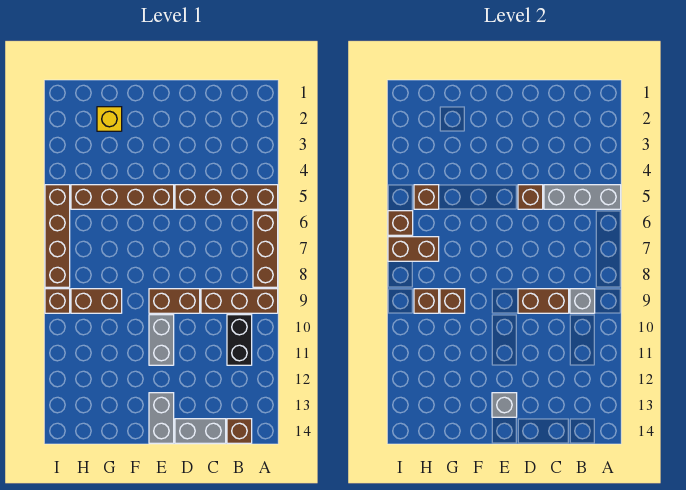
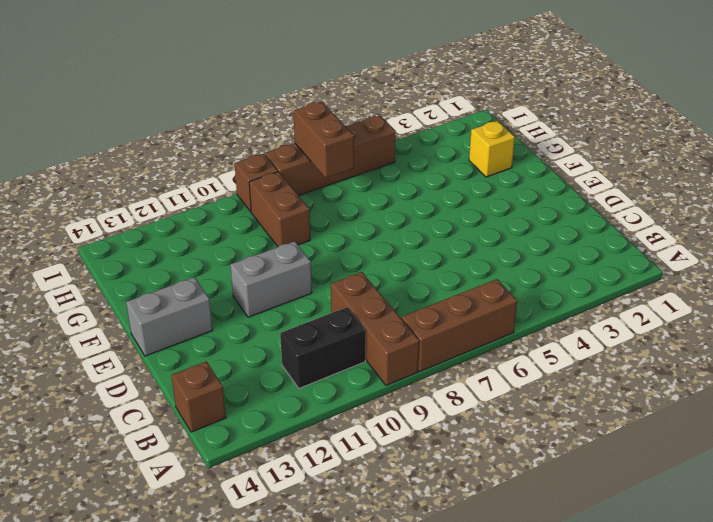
none -> brown brick A5:D5 level 1
none -> grey brick C14:D14 level 1
none -> brown brick D9:E9 level 1

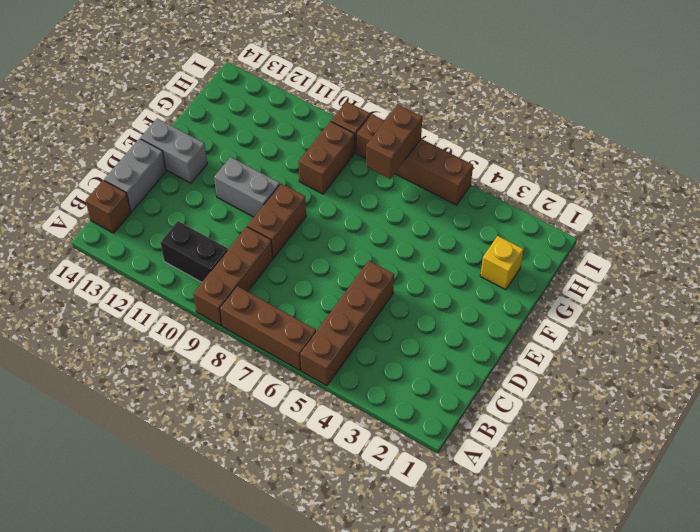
none -> brown brick E5:H5 level 1
none -> grey brick A5:C5 level 2
none -> grey brick B9 level 2

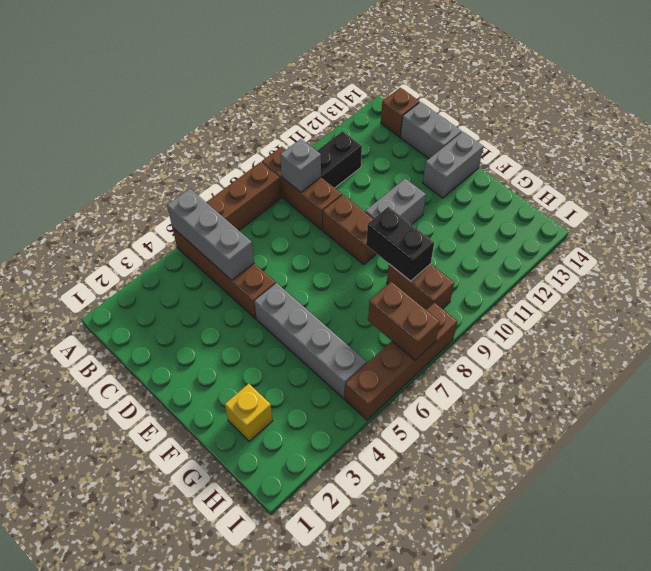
grey brick E5:H5 level 1 -> brown brick E5:H5 level 1
black brick F9:G9 level 2 -> brown brick G9 level 2
none -> brown brick I9 level 1
none -> brown brick C9:D9 level 2
none -> brown brick D5 level 2

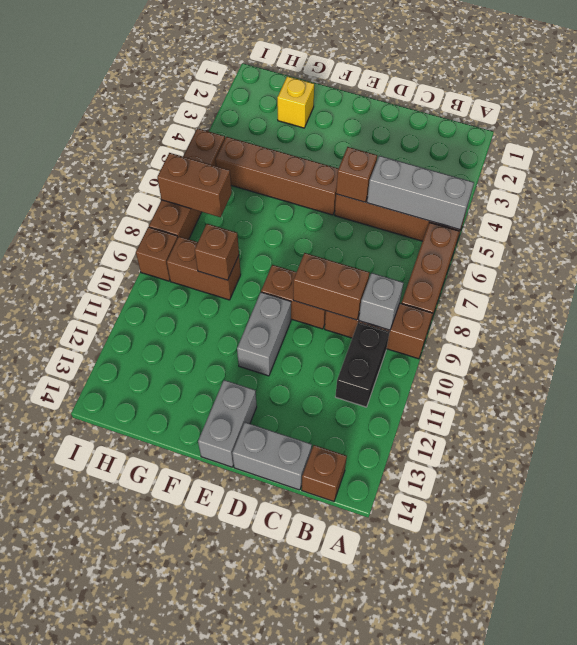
none -> grey brick E13 level 2
none -> brown brick H5 level 2
none -> brown brick H9 level 2

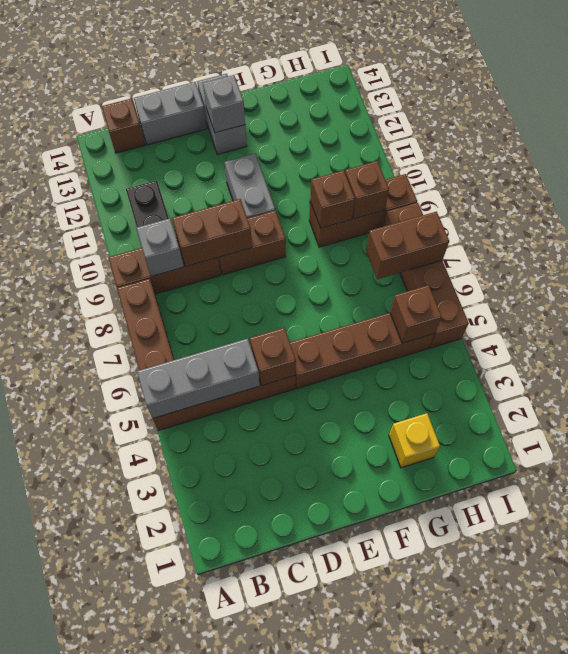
none -> brown brick I6 level 2

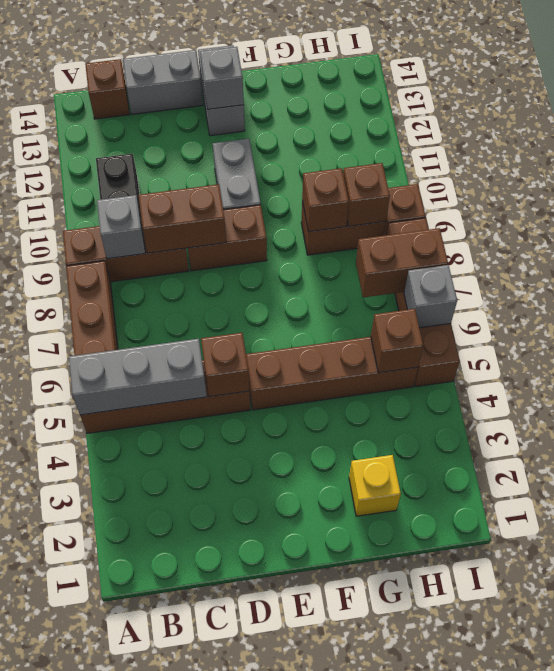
grey brick I6 level 2 -> brown brick I6 level 2

